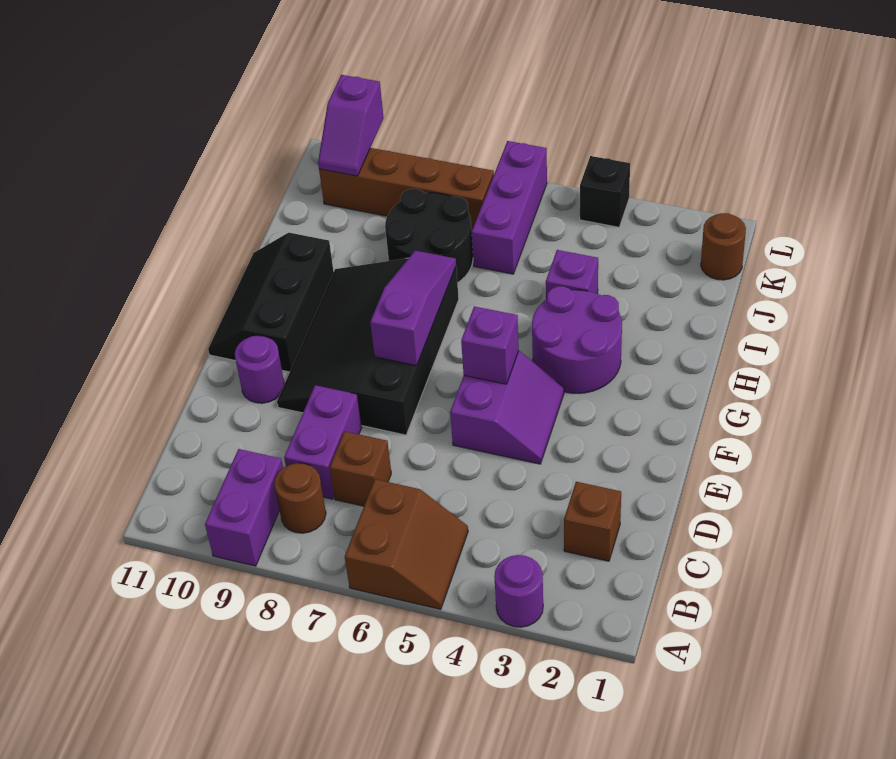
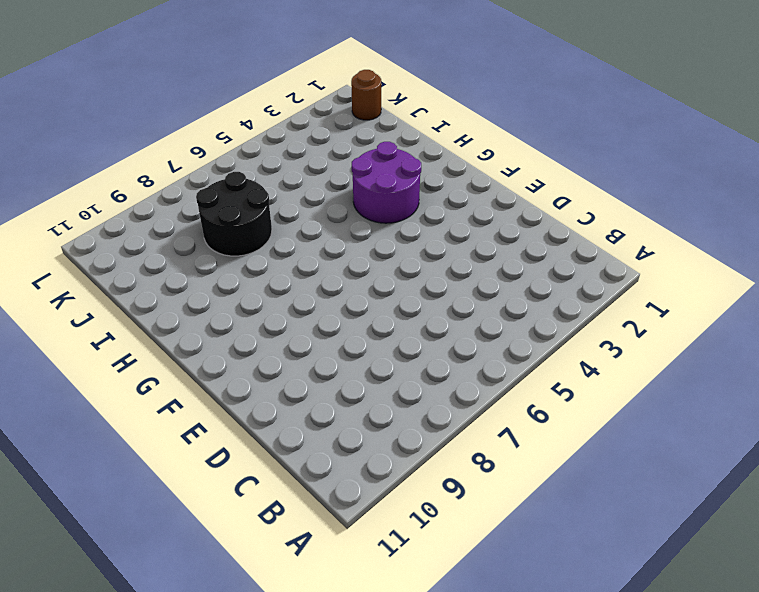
none -> purple round brick A3 level 1
none -> brown slope A5:B6 level 1 top 6
none -> purple brick A9:B9 level 1

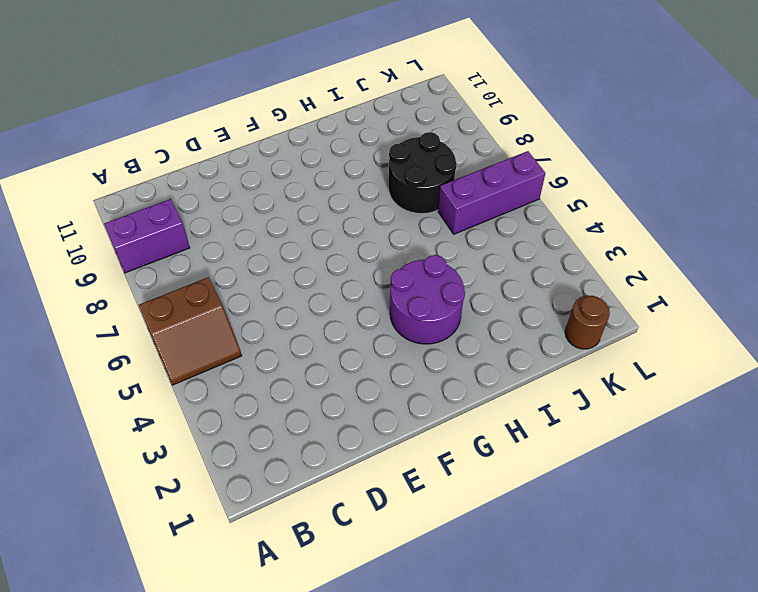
none -> purple round brick A3 level 1
none -> brown round brick B8 level 1
none -> brown brick C2 level 1

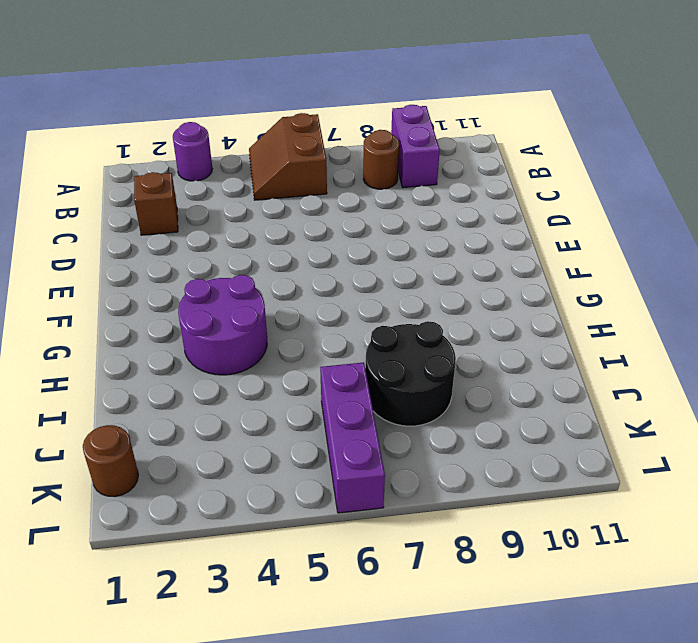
none -> brown brick C7 level 1
none -> purple brick C8:D8 level 1
none -> purple slope E4:F5 level 1 top 5

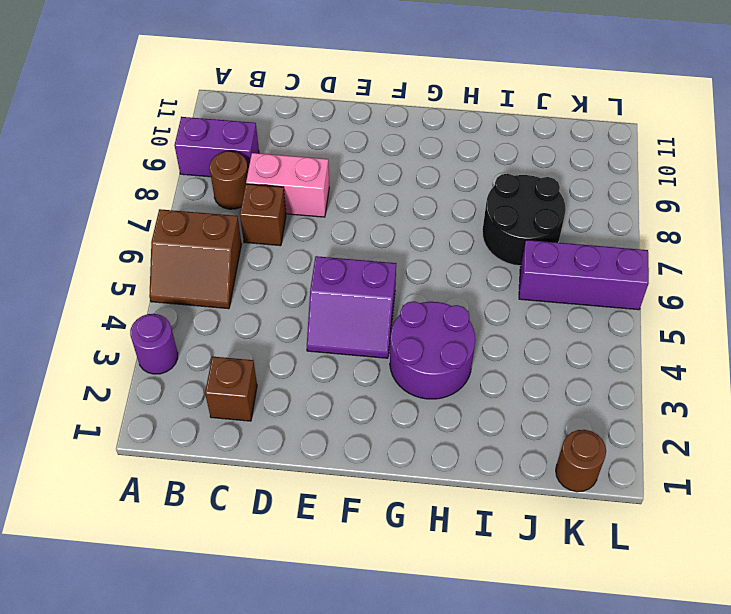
pink brick C8:D8 level 1 -> purple brick C8:D8 level 1
none -> black slope E7:H9 level 1 top 7
none -> purple round brick E10 level 1
none -> black slope F10:H11 level 1 top 10

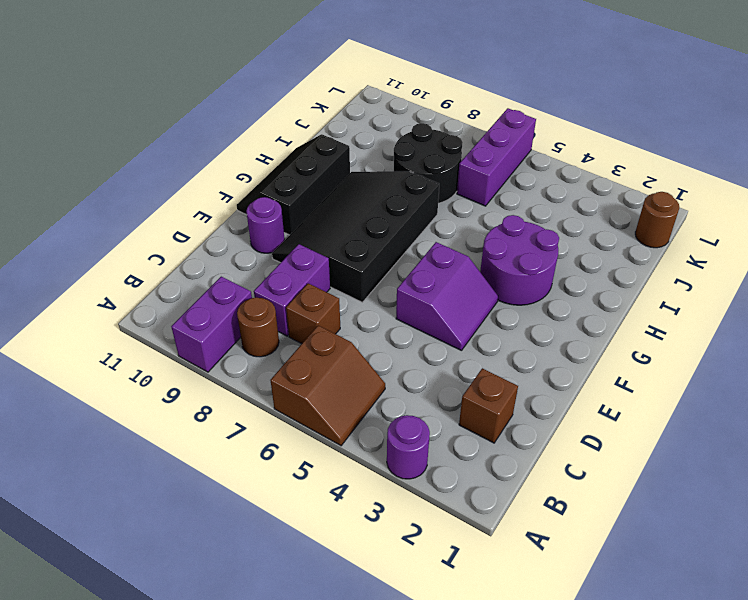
none -> purple brick I4 level 1
none -> brown brick K7:K10 level 1
none -> black brick L4 level 1

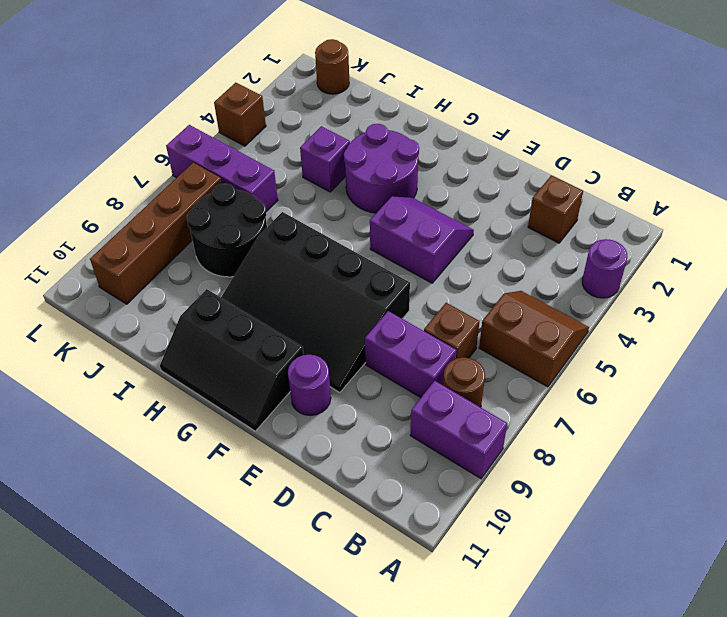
brown brick L4 level 1 -> black brick L4 level 1
none -> purple brick F5 level 2
none -> purple slope F7:H7 level 2 top F
none -> purple slope K10:L10 level 2 top L

